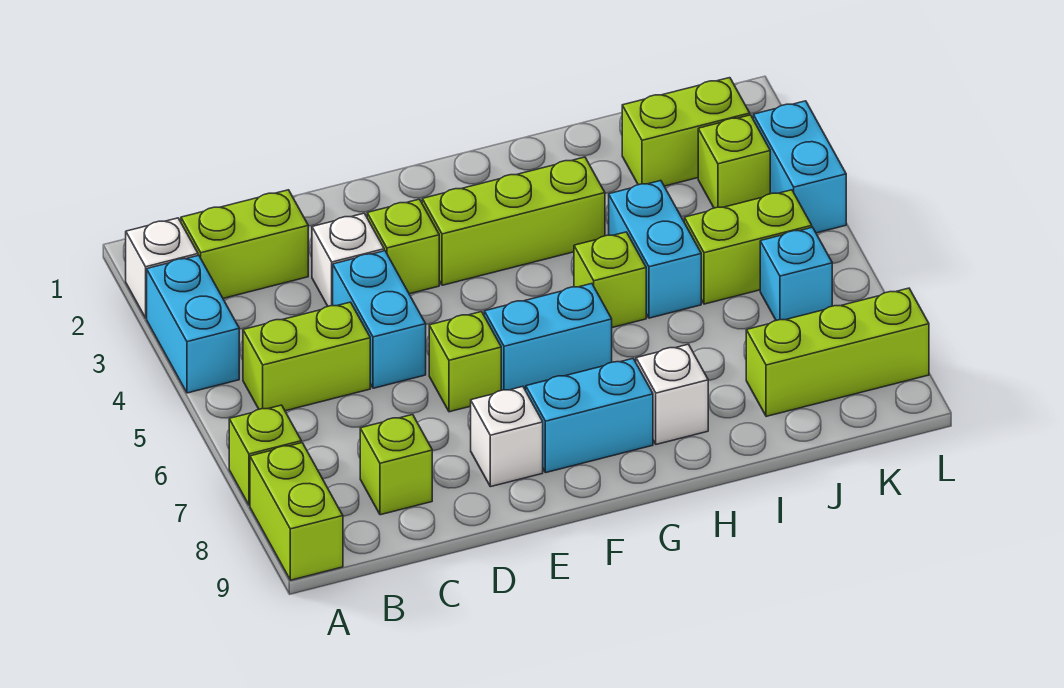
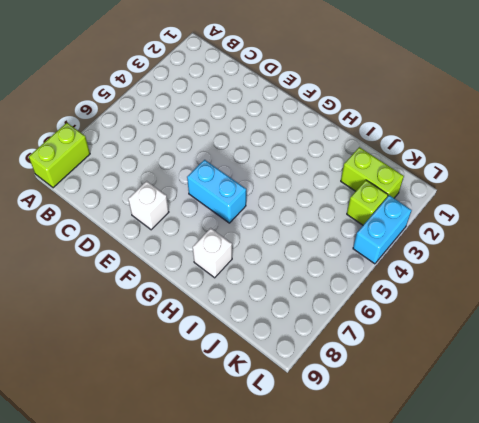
none -> white brick A2 level 1
none -> cyan brick A3:A4 level 1
none -> lime brick A7 level 1

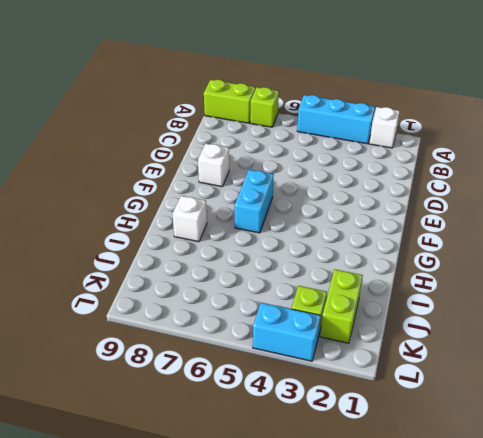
cyan brick A3:A5 level 1 -> cyan brick A3:A4 level 1
none -> lime brick B2:C2 level 1
none -> lime brick B5:C5 level 1
none -> lime brick C8 level 1

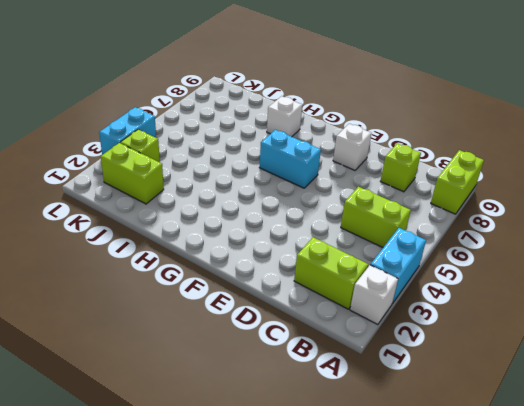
none -> lime brick A7 level 1
none -> white brick D3 level 1
none -> cyan brick D4:D5 level 1

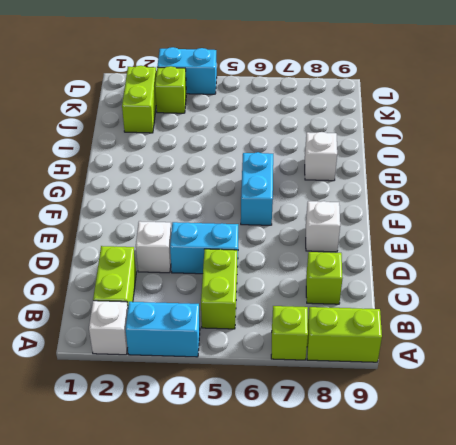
none -> lime brick E3 level 1
none -> lime brick E6 level 1
none -> lime brick F3:H3 level 1

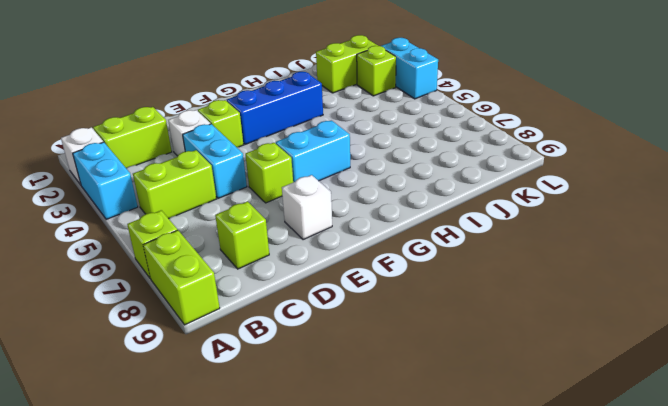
blue brick F3:H3 level 1 -> lime brick F3:H3 level 1
none -> cyan brick F8:G8 level 1
none -> lime brick H5 level 1
none -> white brick H8 level 1

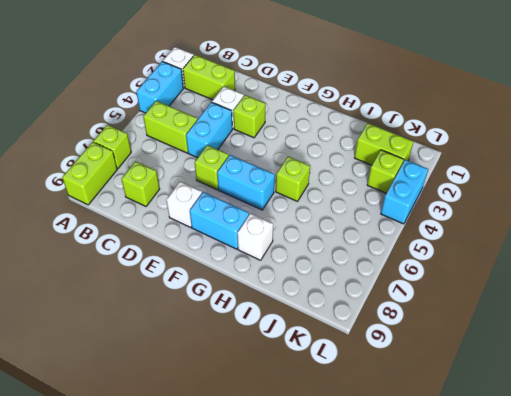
none -> lime brick F3:H3 level 1
none -> cyan brick I4:I5 level 1
none -> lime brick J5:K5 level 1

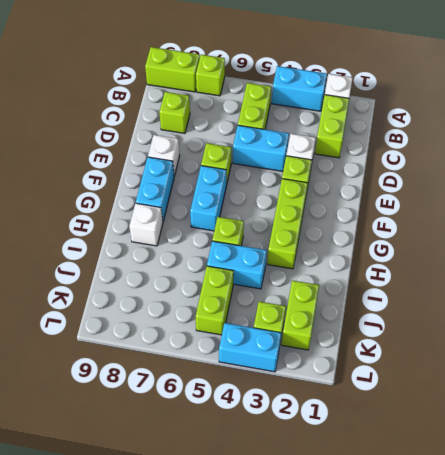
none -> lime brick J8:L8 level 1
none -> cyan brick K6 level 1

